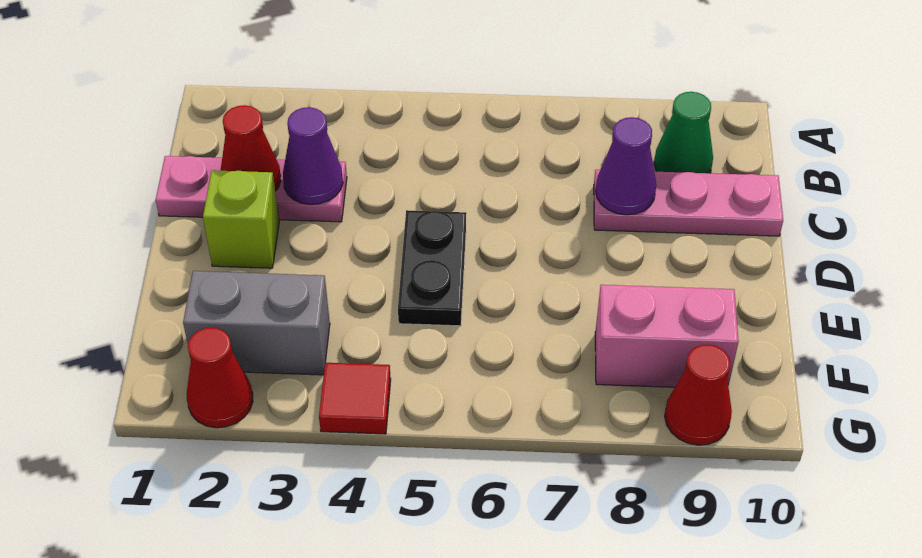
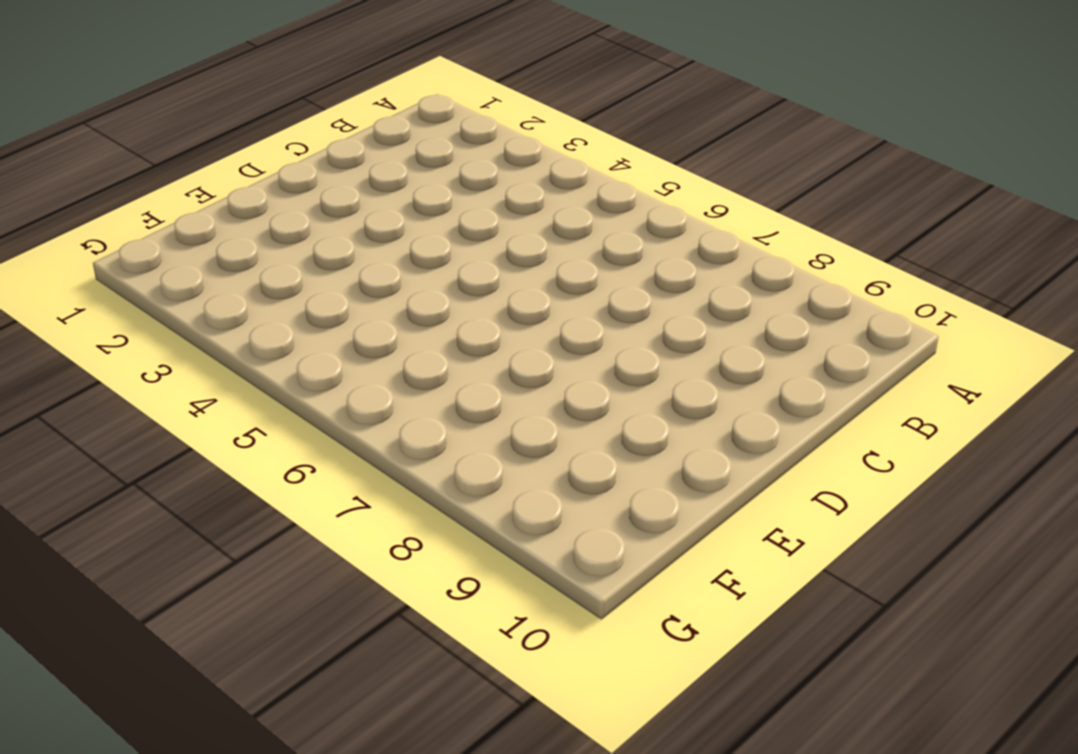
none -> green cone B9 level 1
none -> pink plate C1:C3 level 1
none -> pink plate C8:C10 level 1

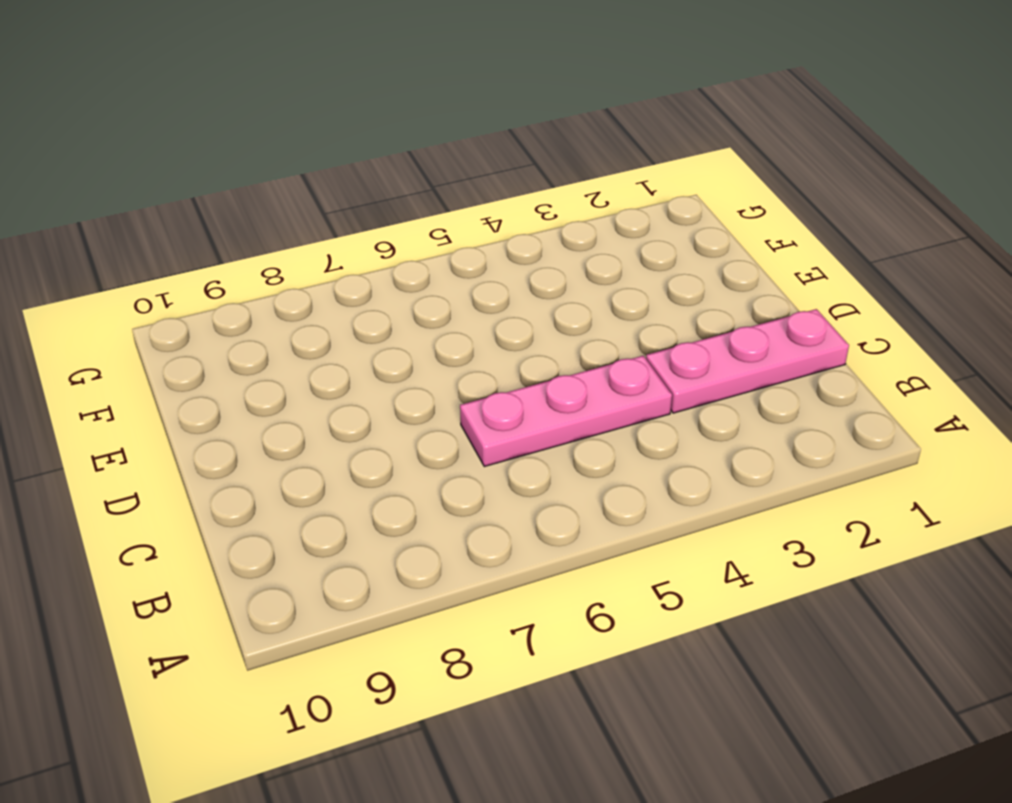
pink plate C4:C6 level 1 -> pink plate C8:C10 level 1
none -> green cone B9 level 1
none -> lime brick D2 level 1
none -> black plate D5:E5 level 1

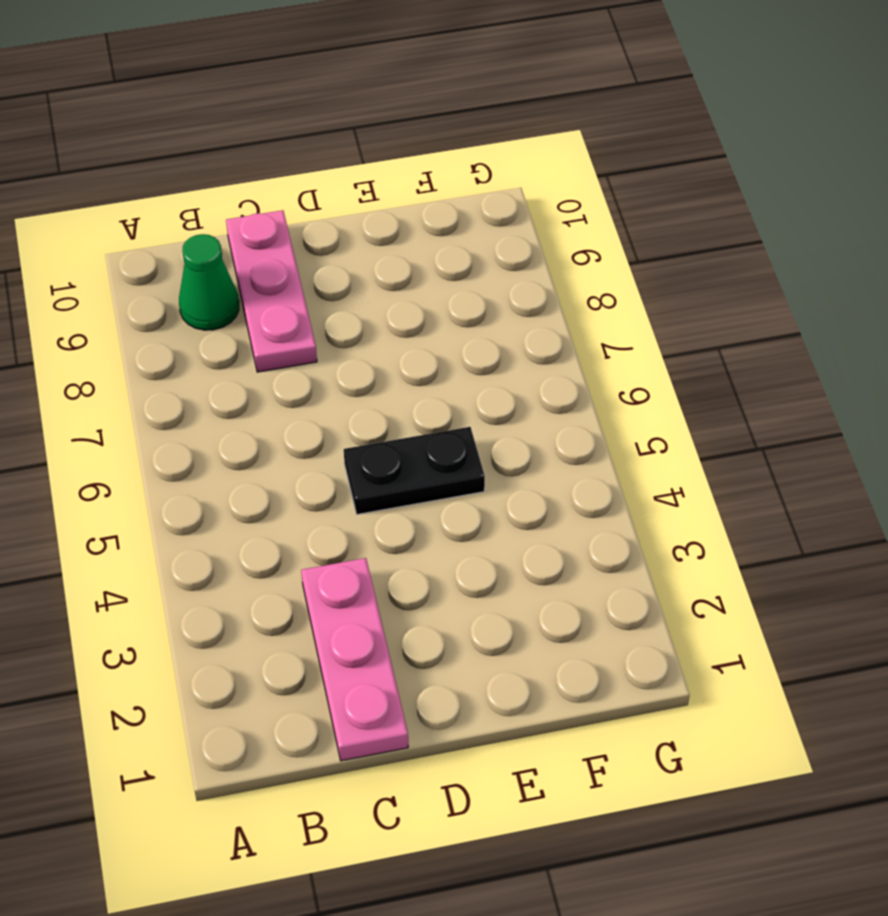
none -> lime brick D2 level 1
none -> grey brick F2:F3 level 1
none -> pink brick F8:F9 level 1

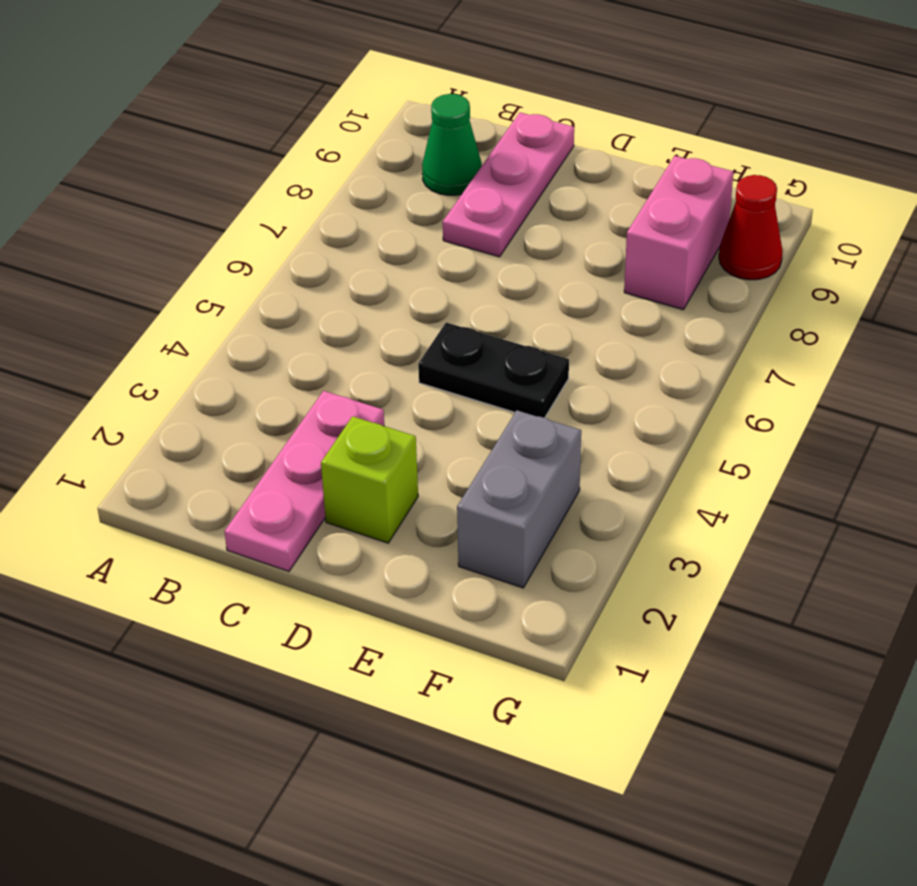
none -> red cone G2 level 1
none -> red tile G4 level 1
none -> red cone C2 level 2

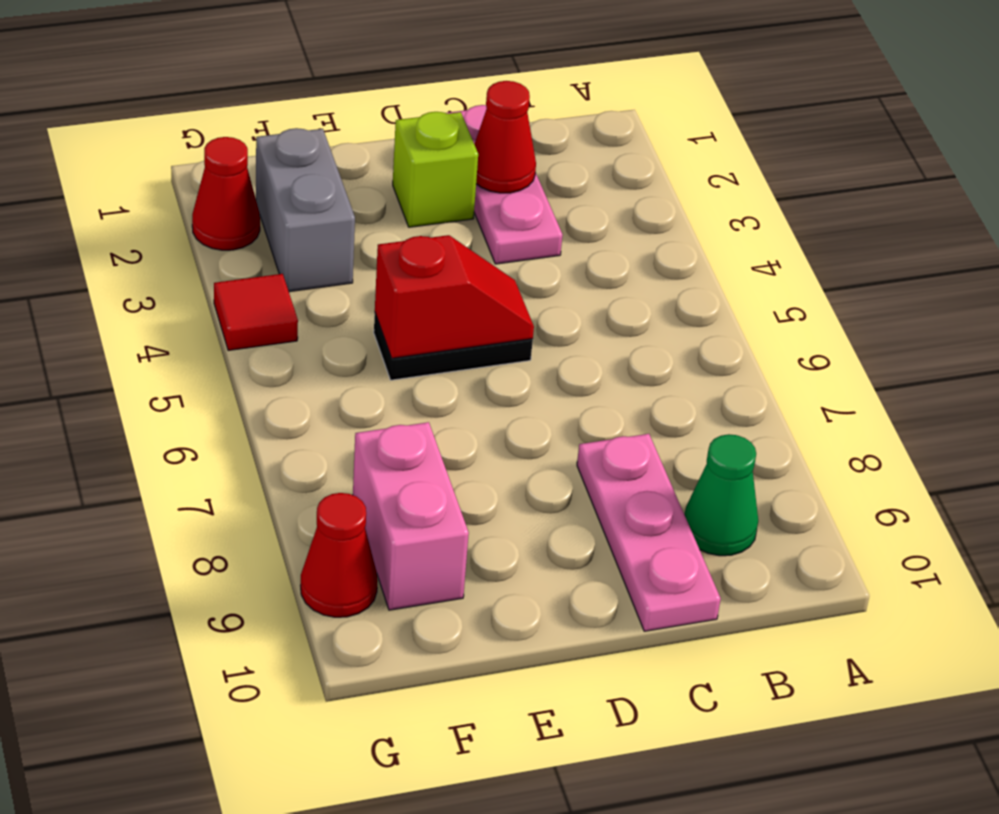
red slope D5:E5 level 2 top E -> none
none -> purple cone C3 level 2
none -> purple cone C8 level 2

